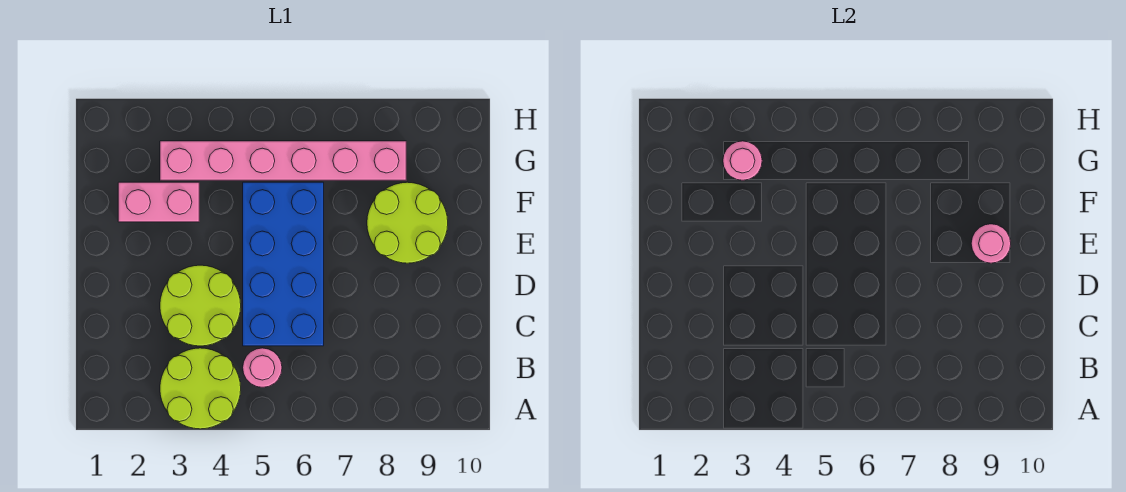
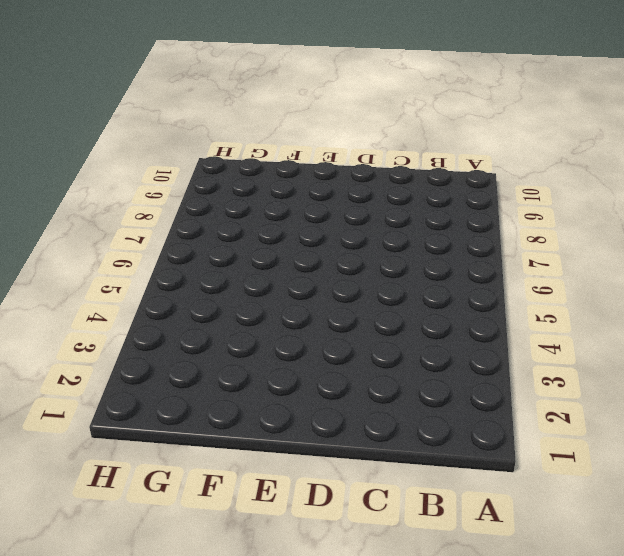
none -> lime round brick A3:B4 level 1
none -> pink round brick B5 level 1

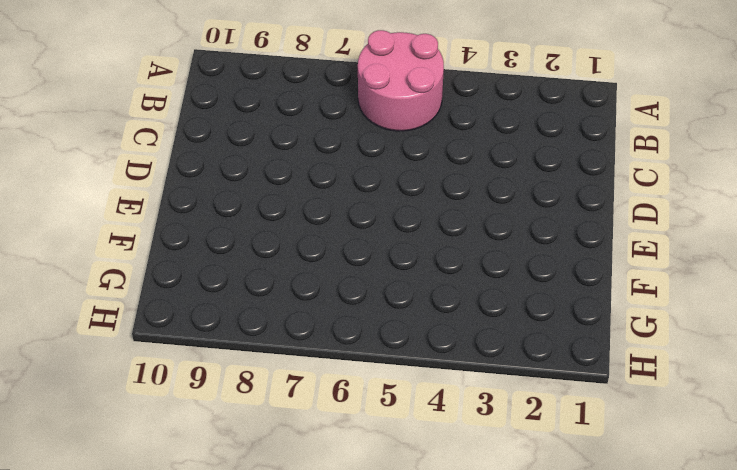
pink round brick A5:B6 level 1 -> pink round brick B5 level 1
none -> lime round brick A3:B4 level 1
none -> lime round brick C3:D4 level 1

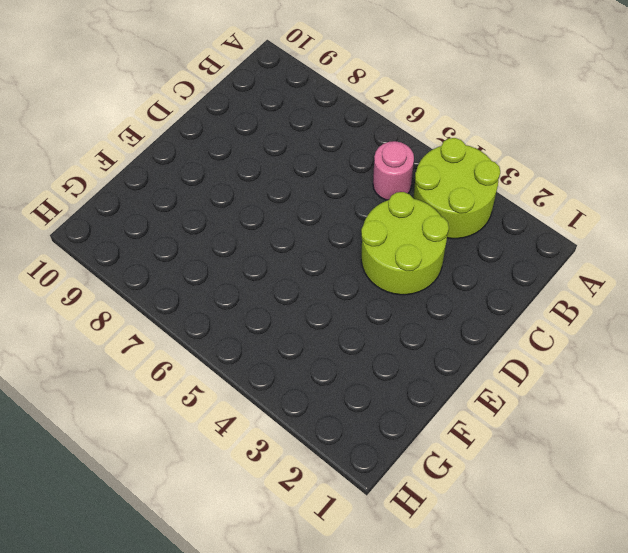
none -> blue brick C5:F6 level 1
none -> lime round brick E8:F9 level 1

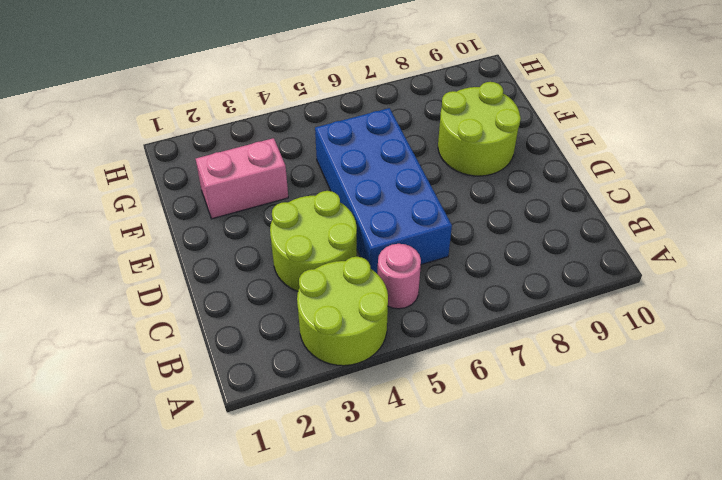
none -> pink brick G3:G8 level 1
none -> pink round brick E9 level 2

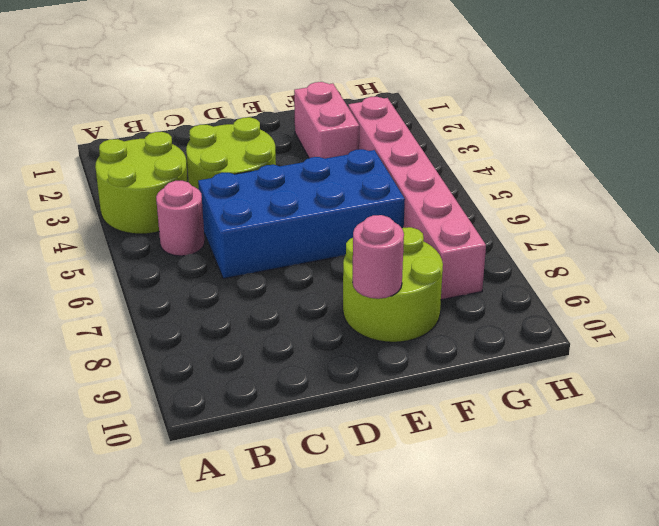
none -> pink round brick G3 level 2

